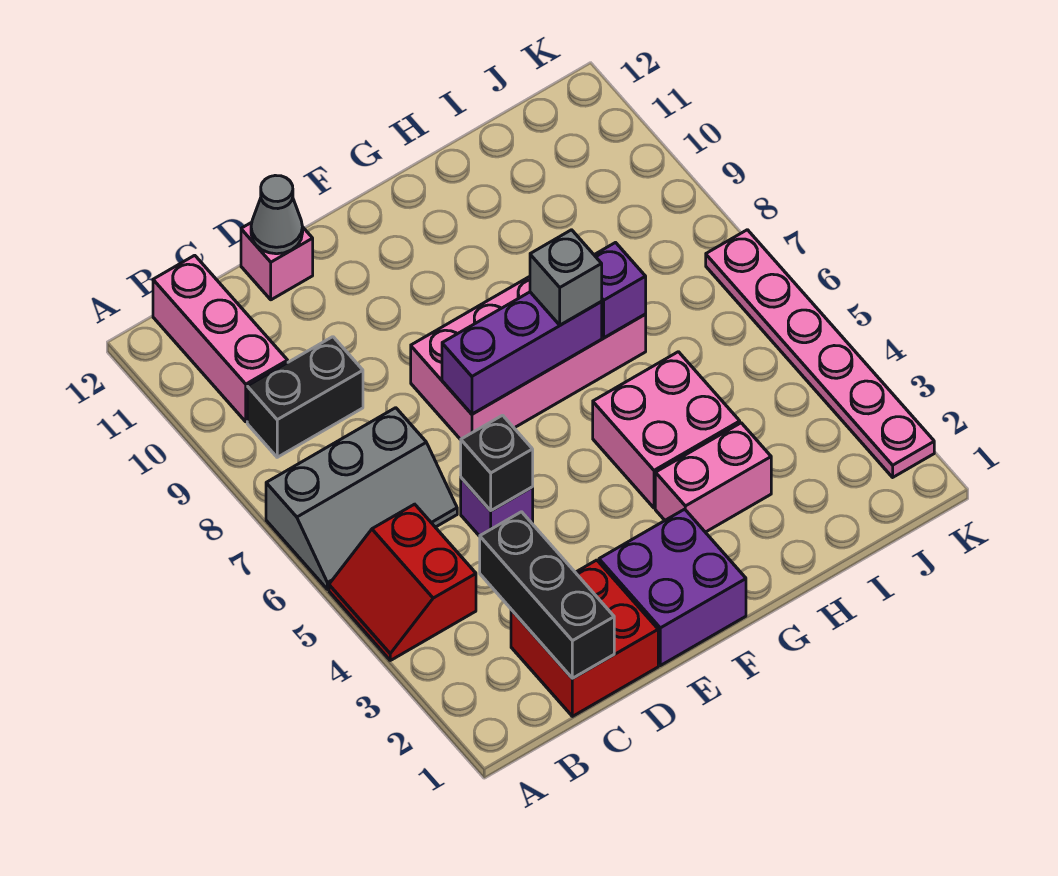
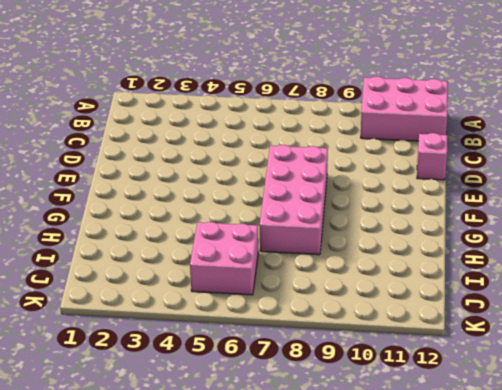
pink brick A10:B12 level 1 -> pink brick B10:B12 level 1
pink brick I5:J6 level 1 -> pink brick G4:H5 level 1
none -> red slope A4:B5 level 1 top B
none -> grey slope A6:C7 level 1 top 7
none -> black brick B9:C9 level 1

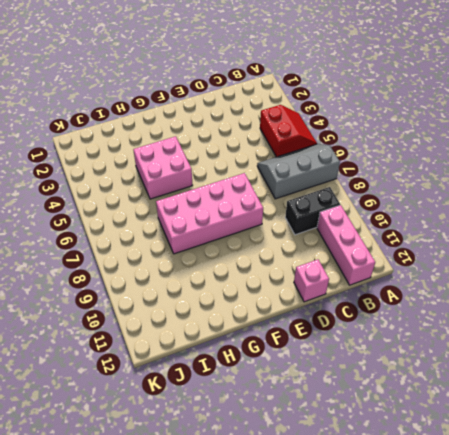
none -> red brick C1:D2 level 1
none -> purple brick D5 level 1
none -> purple brick E1:F2 level 1

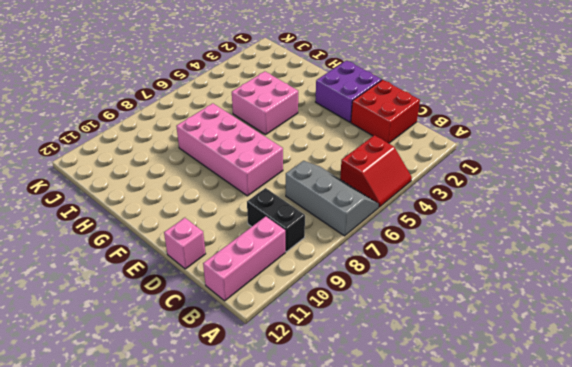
none -> purple brick D5 level 1
none -> pink brick G3:H3 level 1
none -> pink plate K2:K7 level 1

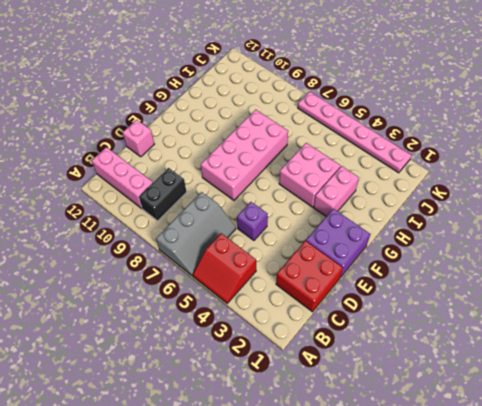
none -> black brick C1:C3 level 2
none -> black brick D5 level 2
none -> grey cone D12 level 2

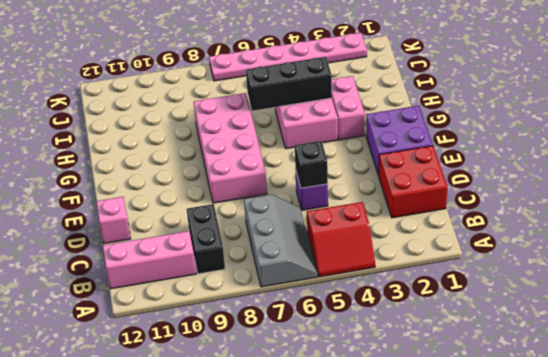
black brick H4:H6 level 2 -> black brick C1:C3 level 2
none -> grey cone D12 level 2
none -> purple brick E7:G7 level 2
none -> purple brick H7 level 2

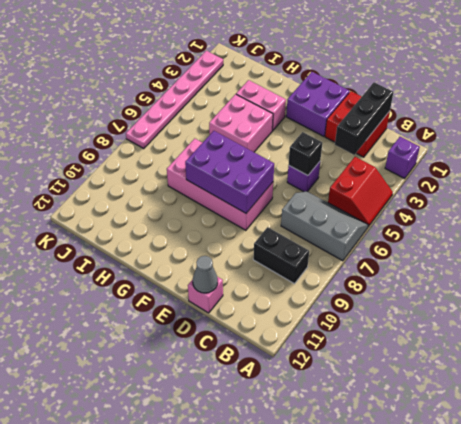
purple brick A2 level 1 -> purple brick H7 level 2
purple brick E7:G8 level 2 -> purple brick E7:G7 level 2
none -> pink brick B10:B12 level 1
none -> grey brick G7 level 3

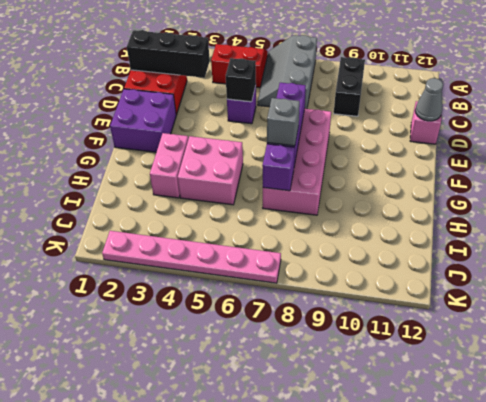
none -> pink brick B10:B12 level 1

